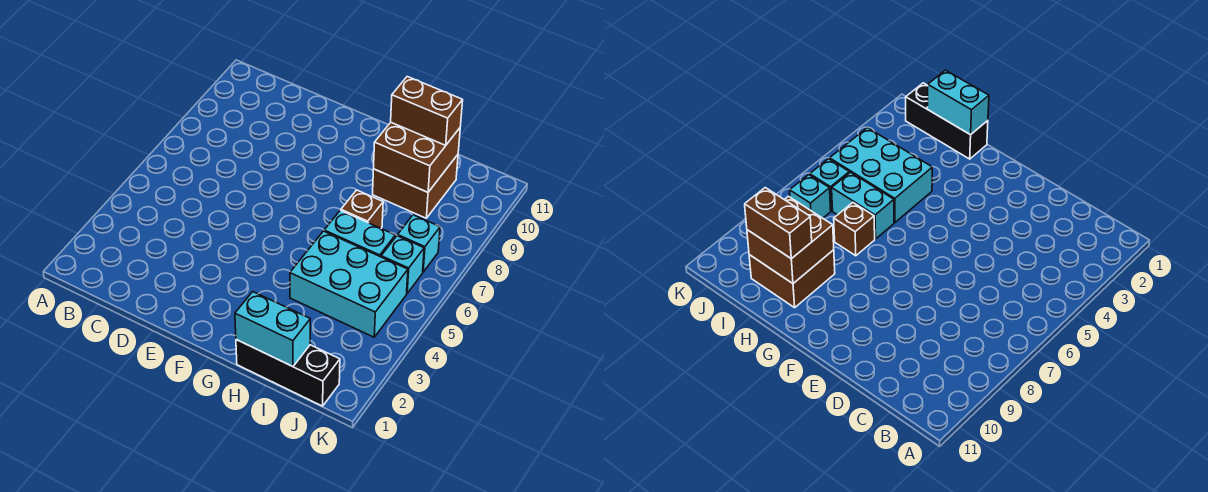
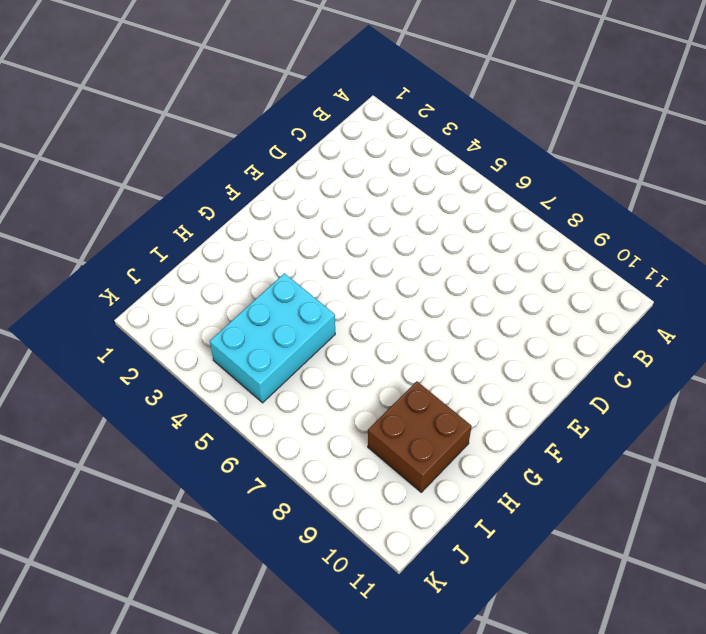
none -> black brick H1:J1 level 1
none -> cyan brick H6:I6 level 1

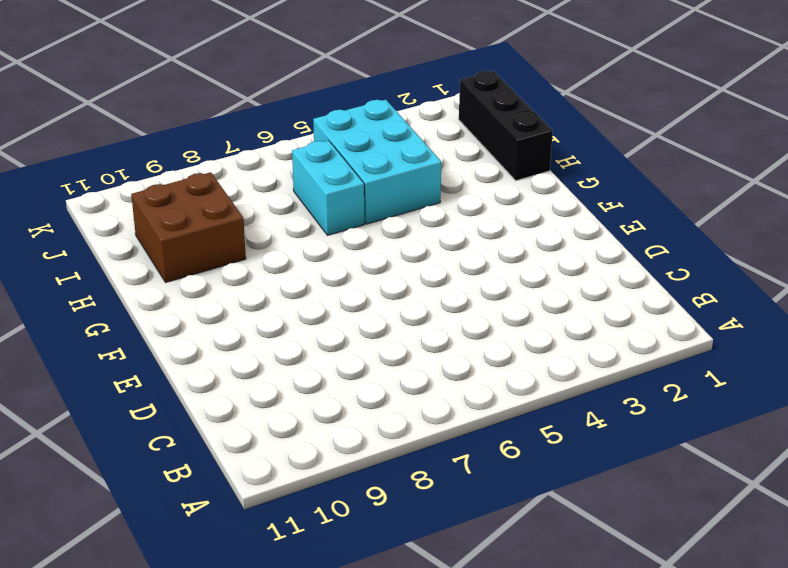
none -> brown brick H7 level 1
none -> cyan brick J6 level 1

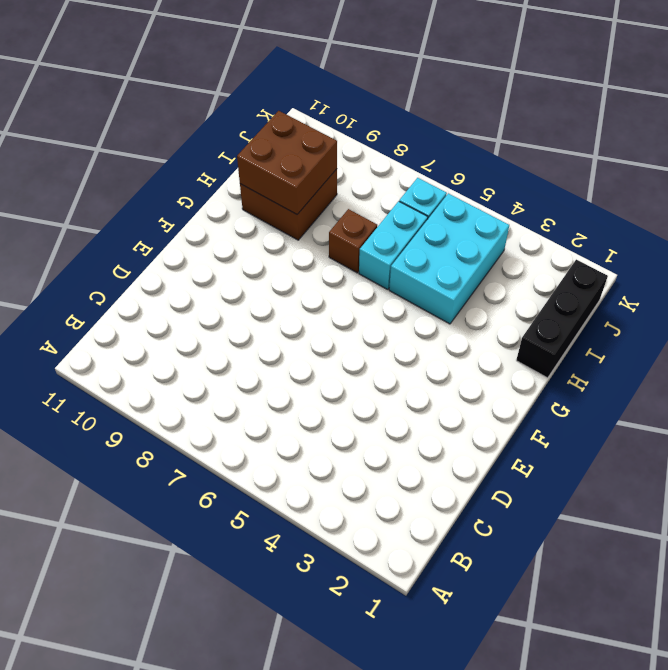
none -> cyan brick J7 level 1
none -> cyan brick H1:I1 level 2

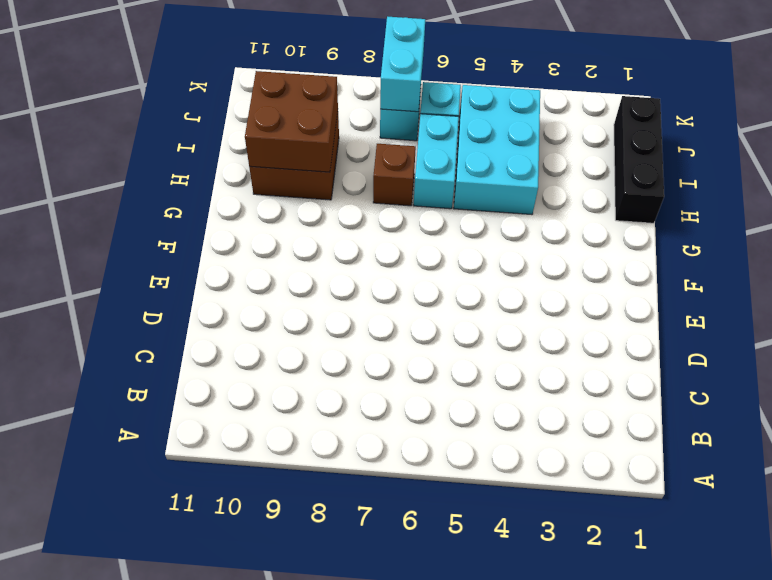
cyan brick J7:K7 level 2 -> cyan brick H1:I1 level 2
none -> brown brick H10:I10 level 3

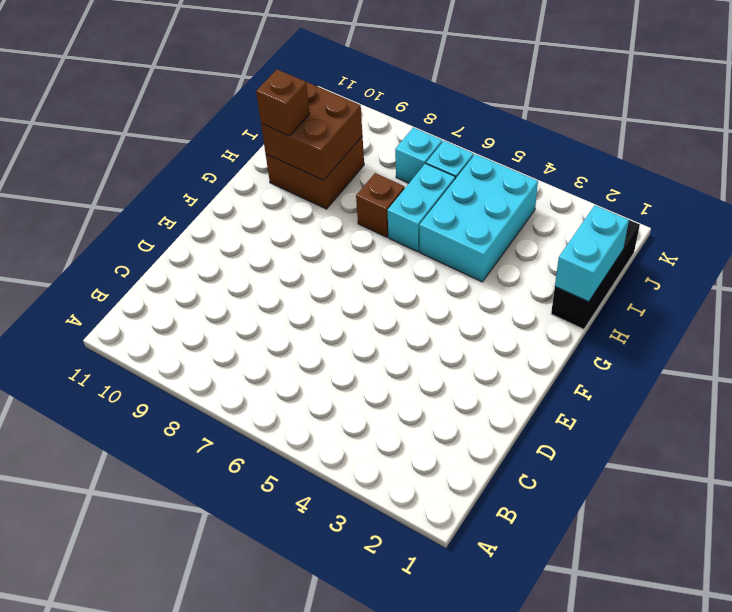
brown brick H10 level 3 -> brown brick H10:I10 level 3

